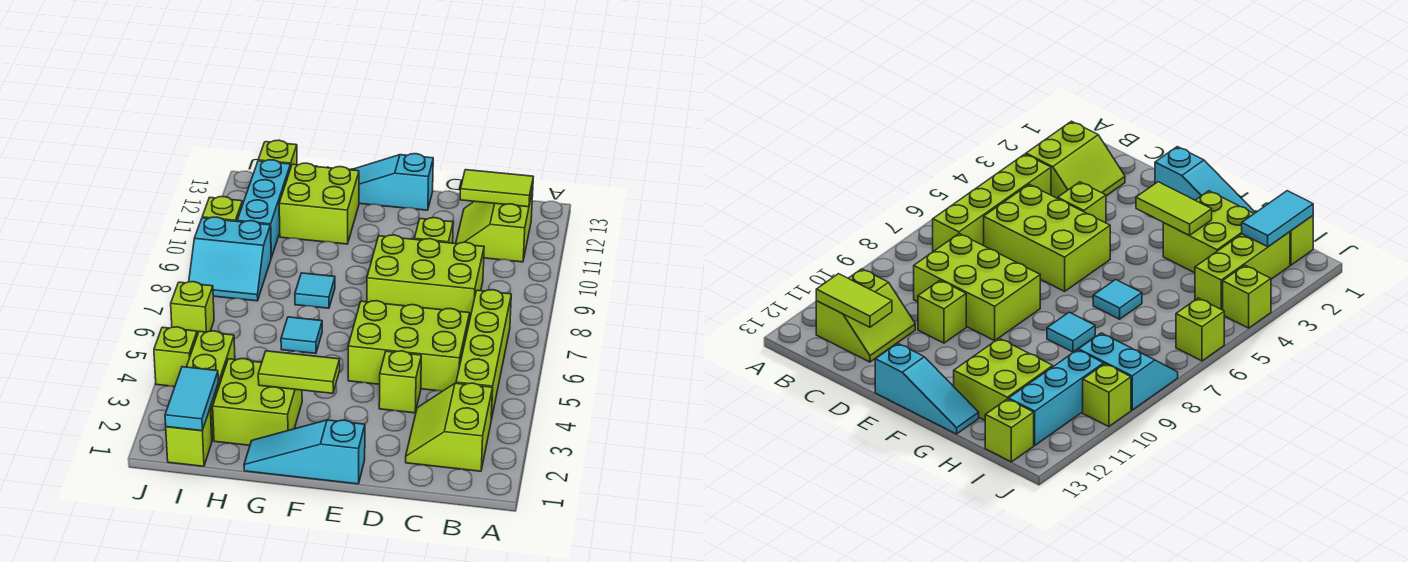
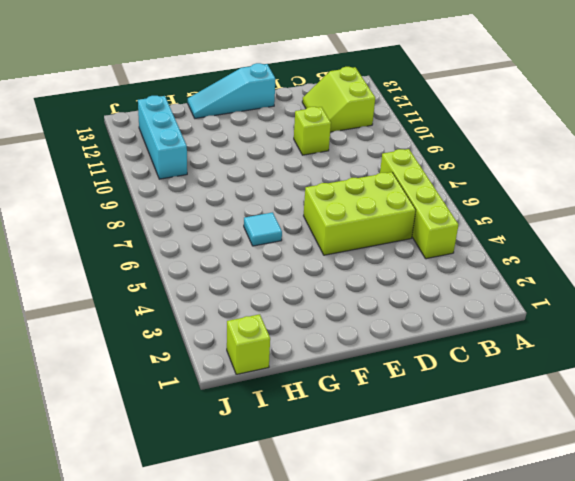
none -> lime slope B2:C3 level 1 top B
none -> lime brick C8:E9 level 1
none -> lime brick D4 level 1

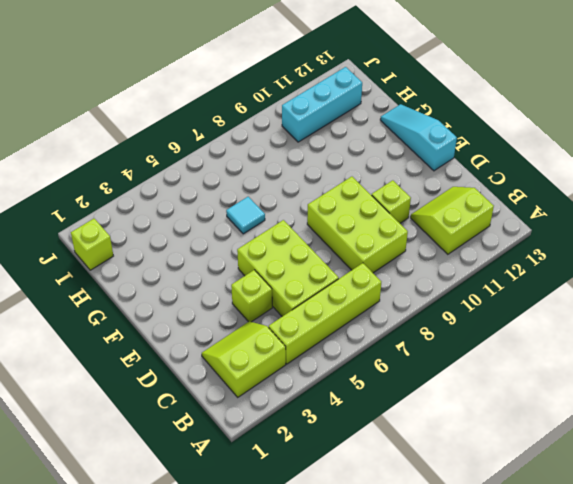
none -> cyan slope E1:G1 level 1 top E
none -> lime brick G2:H3 level 1
none -> cyan tile G8 level 1

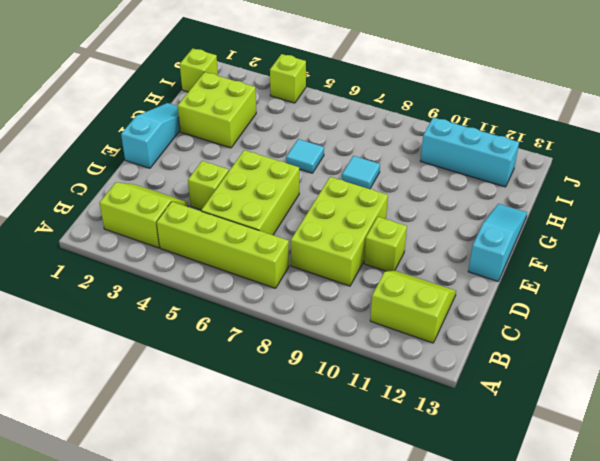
none -> lime brick G11:H12 level 1
none -> lime brick I2:I4 level 1
none -> cyan slope I8:J9 level 1 top 9

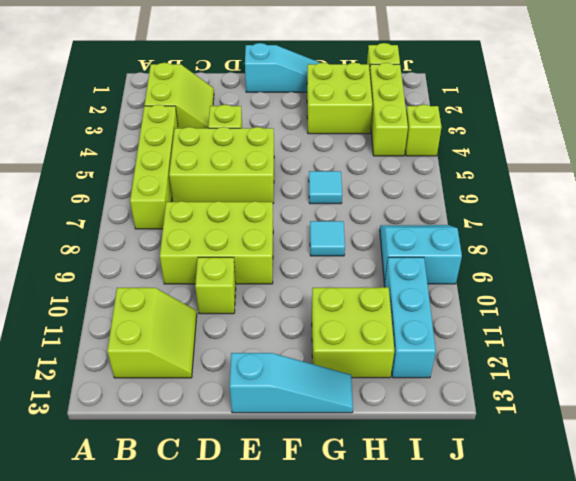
none -> lime brick I13 level 1
none -> lime brick J6 level 1
none -> lime brick J10 level 1

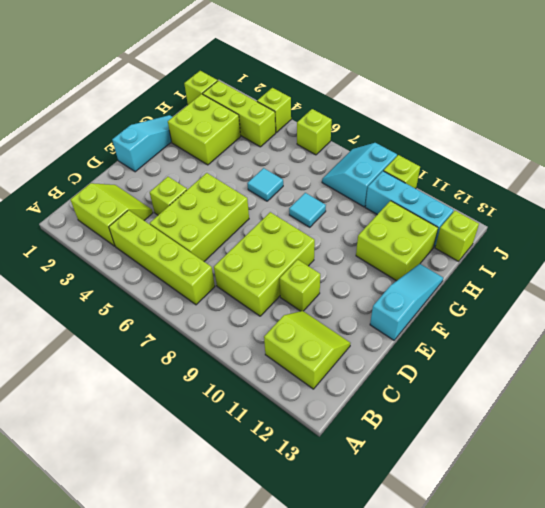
none -> lime tile B12:C12 level 2
none -> lime tile F3:G3 level 2
none -> cyan tile I1:I2 level 2

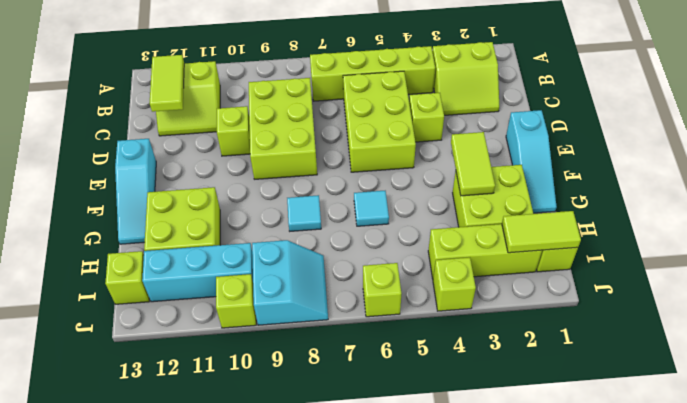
lime tile I1:I2 level 2 -> cyan tile I1:I2 level 2

